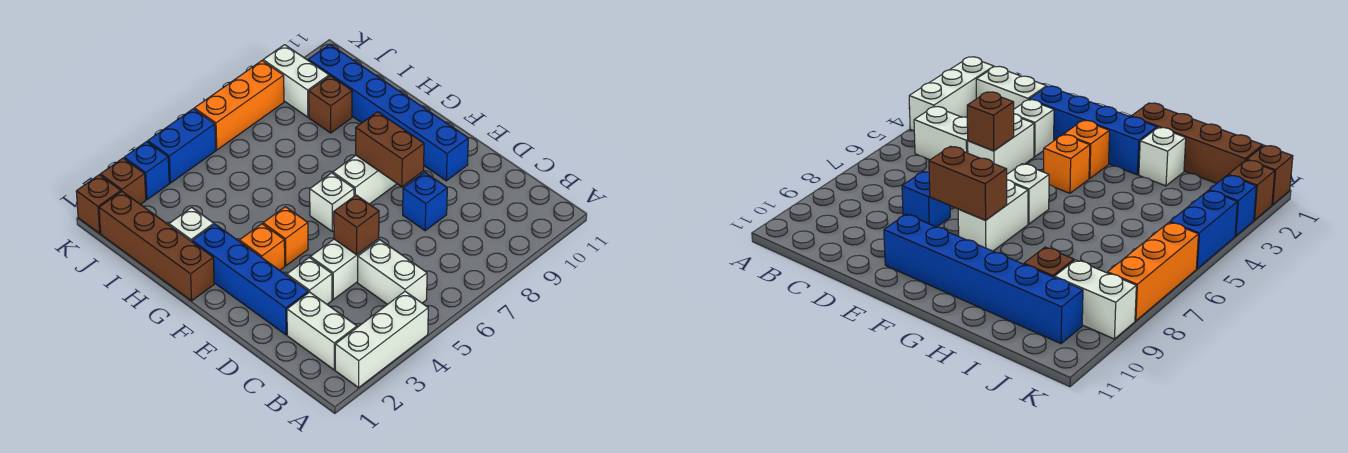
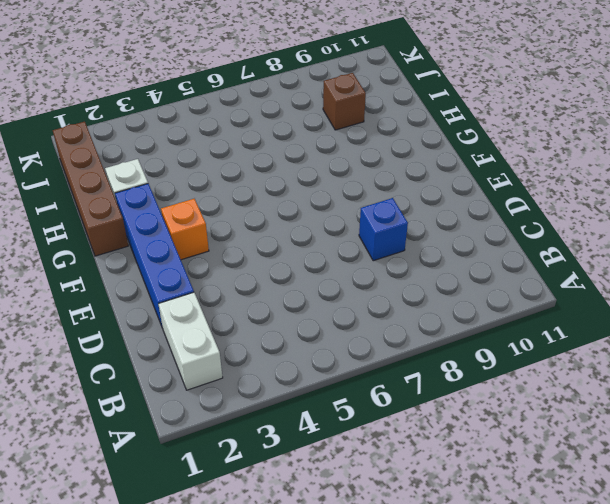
none -> white brick A2:A4 level 1
none -> white brick B5:C5 level 1
none -> white brick D3 level 1

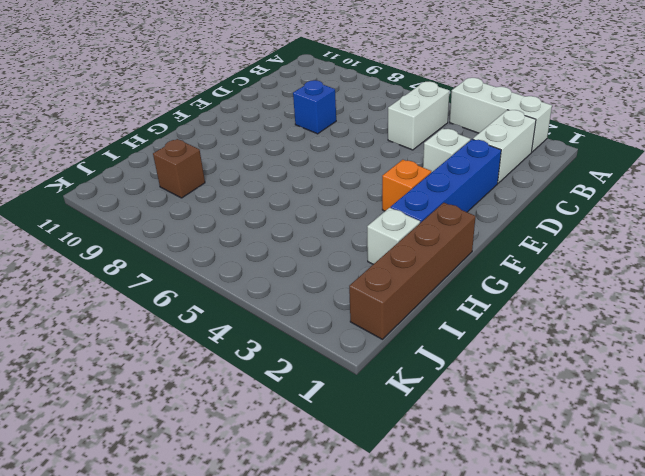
none -> white brick D4:D5 level 1
none -> blue brick E10:J10 level 1
none -> orange brick F4 level 1

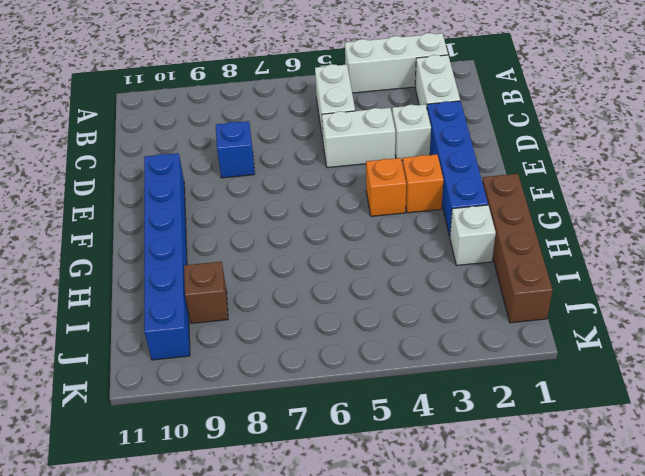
none -> white brick F6 level 1
none -> white brick F7:F8 level 1
none -> white brick J9:K9 level 1

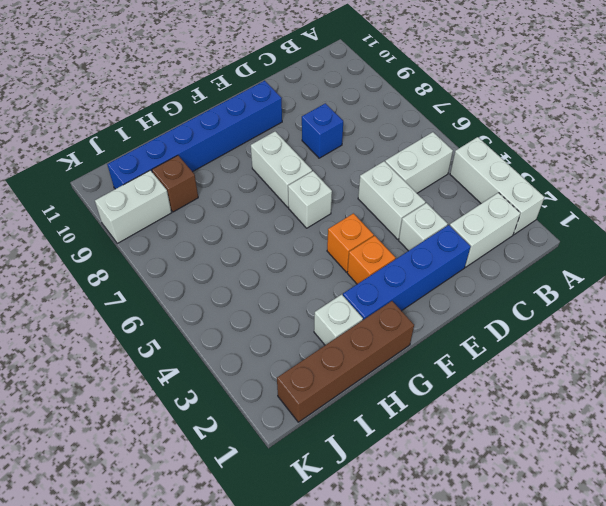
none -> brown brick K1 level 1
none -> brown brick K2 level 1
none -> blue brick K3 level 1

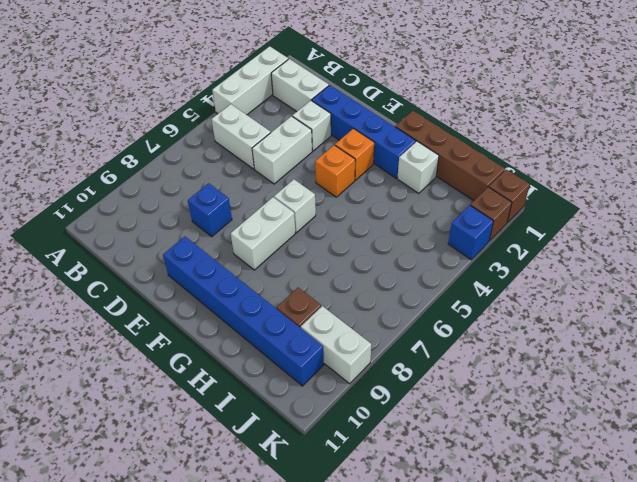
none -> blue brick K4:K5 level 1
none -> orange brick K6:K8 level 1
none -> brown brick D5 level 2

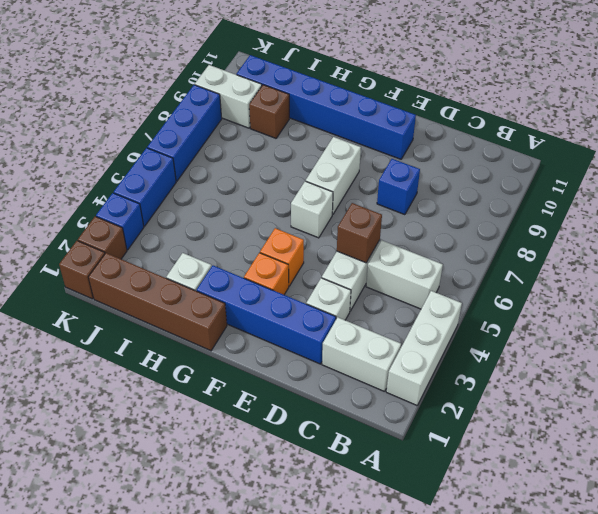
blue brick K6:K8 level 1 -> orange brick K6:K8 level 1
none -> brown brick E8:F8 level 2

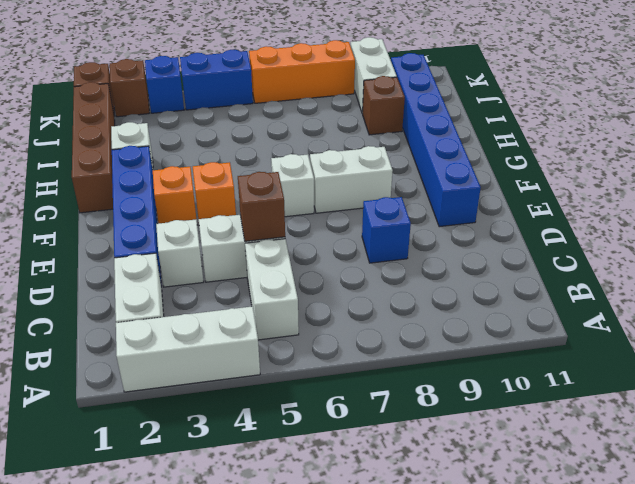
none -> brown brick E8:F8 level 2

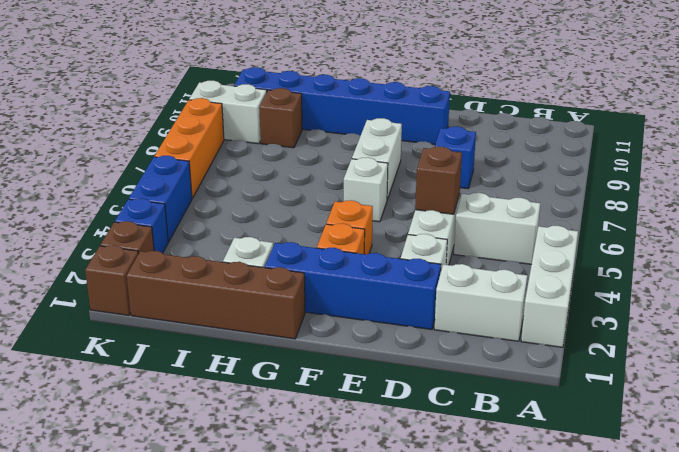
none -> brown brick E8:F8 level 2

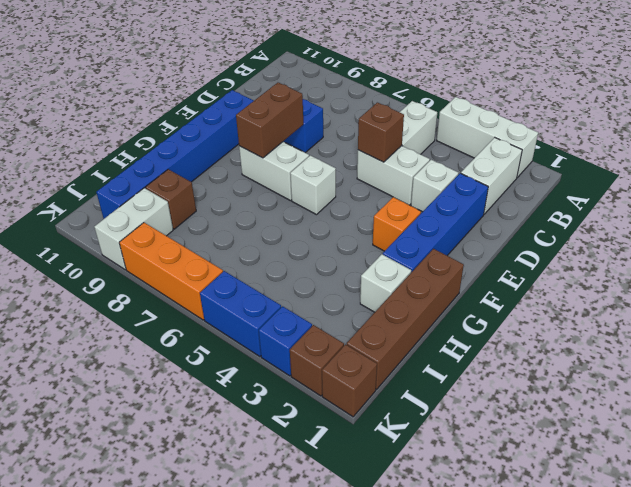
none -> orange brick F4 level 1

